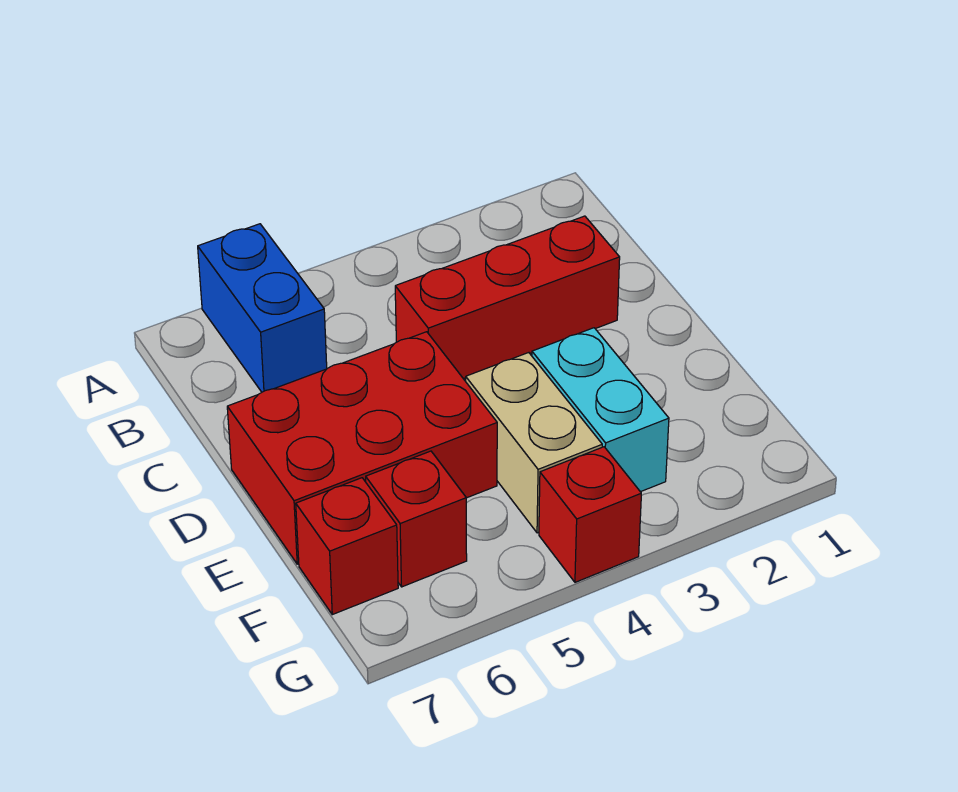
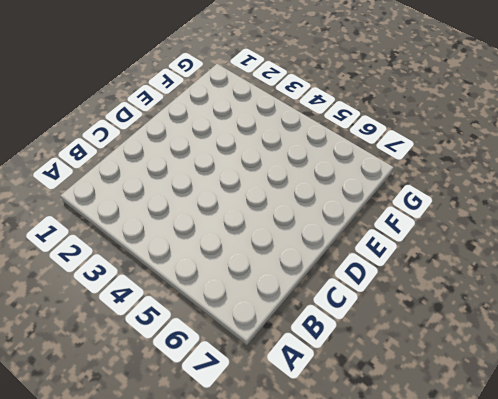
none -> blue brick A6:B6 level 1
none -> red brick C2:C4 level 1

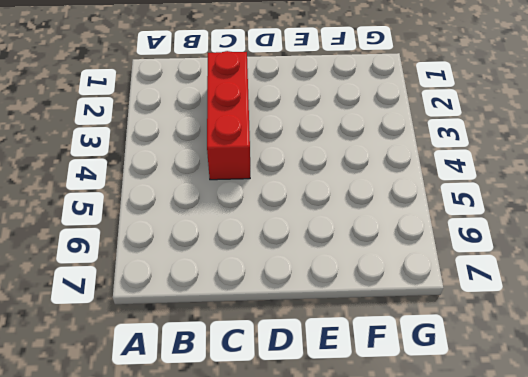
none -> blue brick A6:B6 level 1
none -> red brick D5:E7 level 1

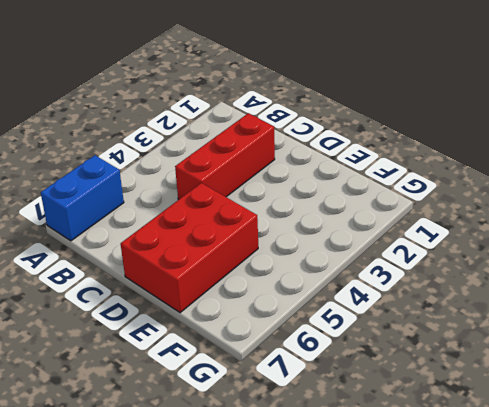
blue brick A6:A7 level 1 -> blue brick A6:B6 level 1
none -> cyan brick E3:F3 level 1
none -> tan brick E4:F4 level 1

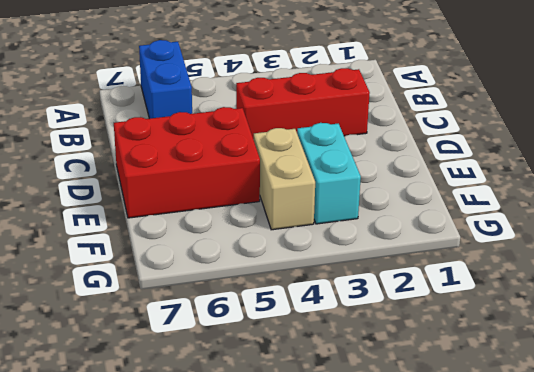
none -> red brick F6 level 1
none -> red brick F7 level 1

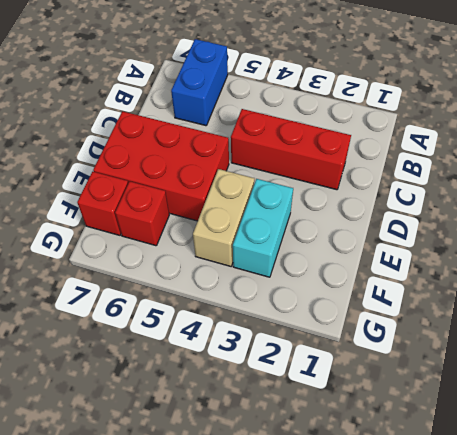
none -> red brick G4 level 1

